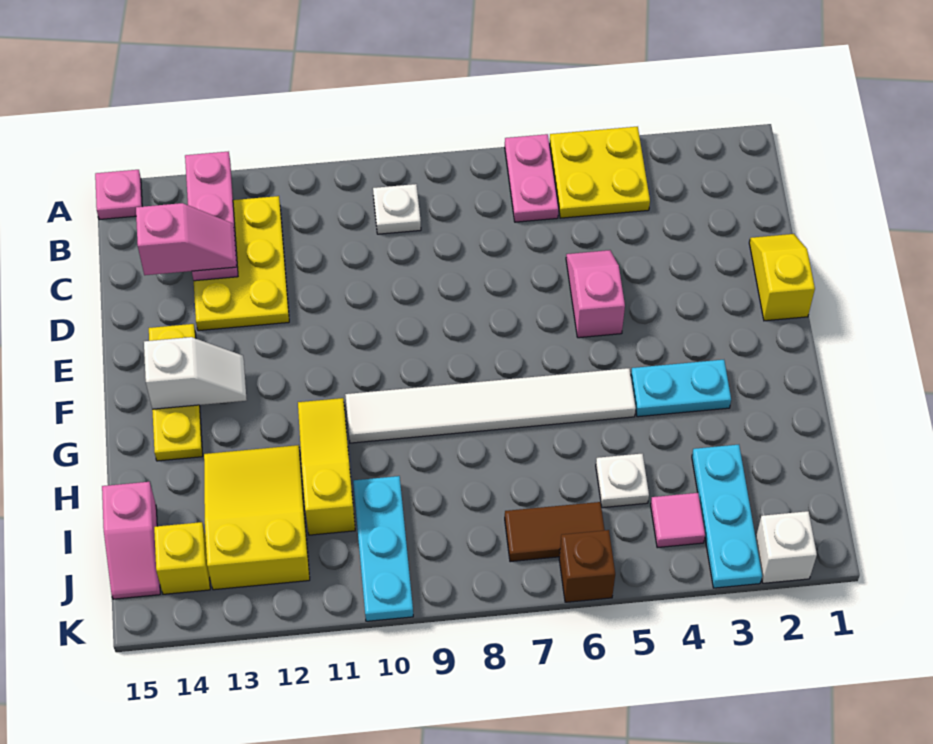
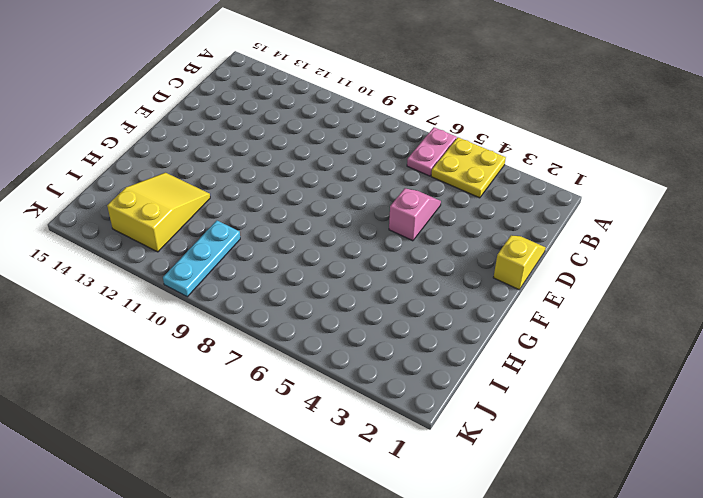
none -> pink plate A15 level 1
none -> white plate B9 level 1
none -> yellow plate B12:D13 level 1

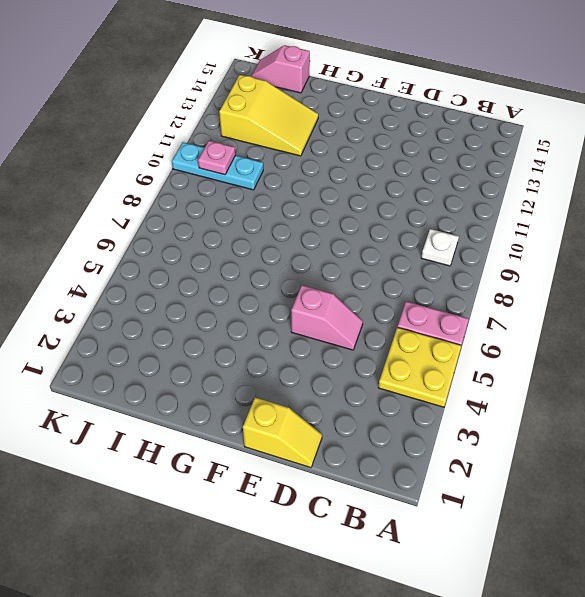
pink plate J10 level 2 -> pink plate A15 level 1
none -> yellow plate B12:D13 level 1
none -> yellow plate E14:G14 level 1
none -> cyan plate G3:G4 level 1

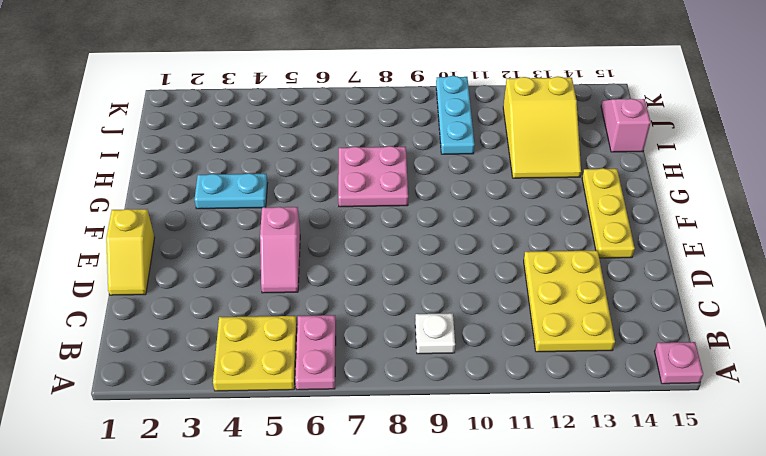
pink plate G7:H8 level 1 -> white tile G5:G10 level 1
none -> yellow slope G11:I11 level 1 top I
none -> cyan plate I3:K3 level 1
none -> white plate I5 level 1

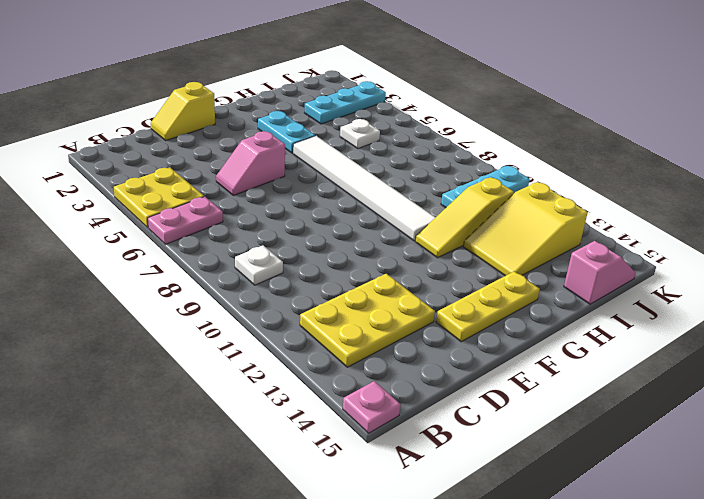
none -> pink tile J4 level 1
none -> brown tile J6:J7 level 1
none -> yellow brick J14 level 1

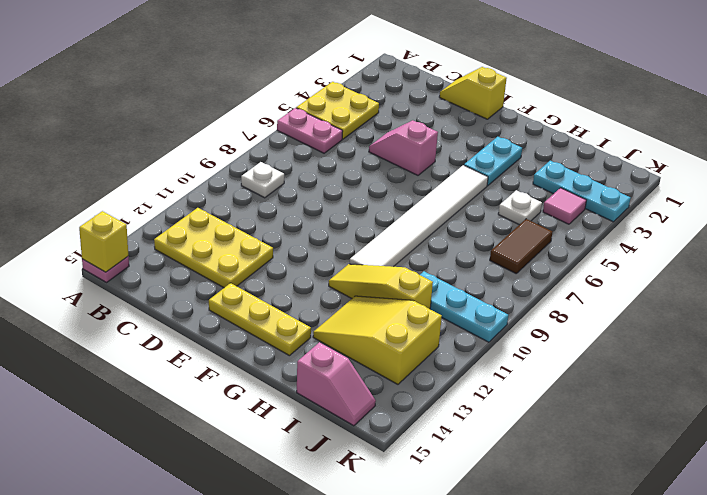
yellow brick A15 level 2 -> yellow brick J14 level 1
none -> white brick K2 level 1
none -> brown brick K6 level 1
none -> pink plate A13:C13 level 2

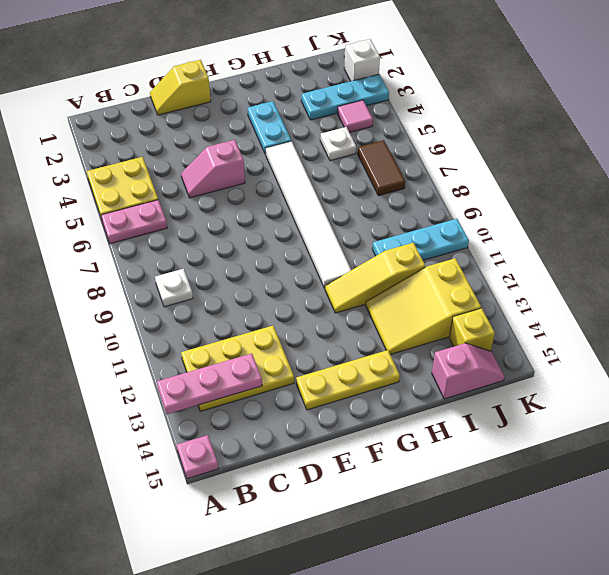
none -> brown brick K6 level 1
none -> white slope F13:F14 level 2 top 14
none -> pink slope C13:C14 level 3 top 14

